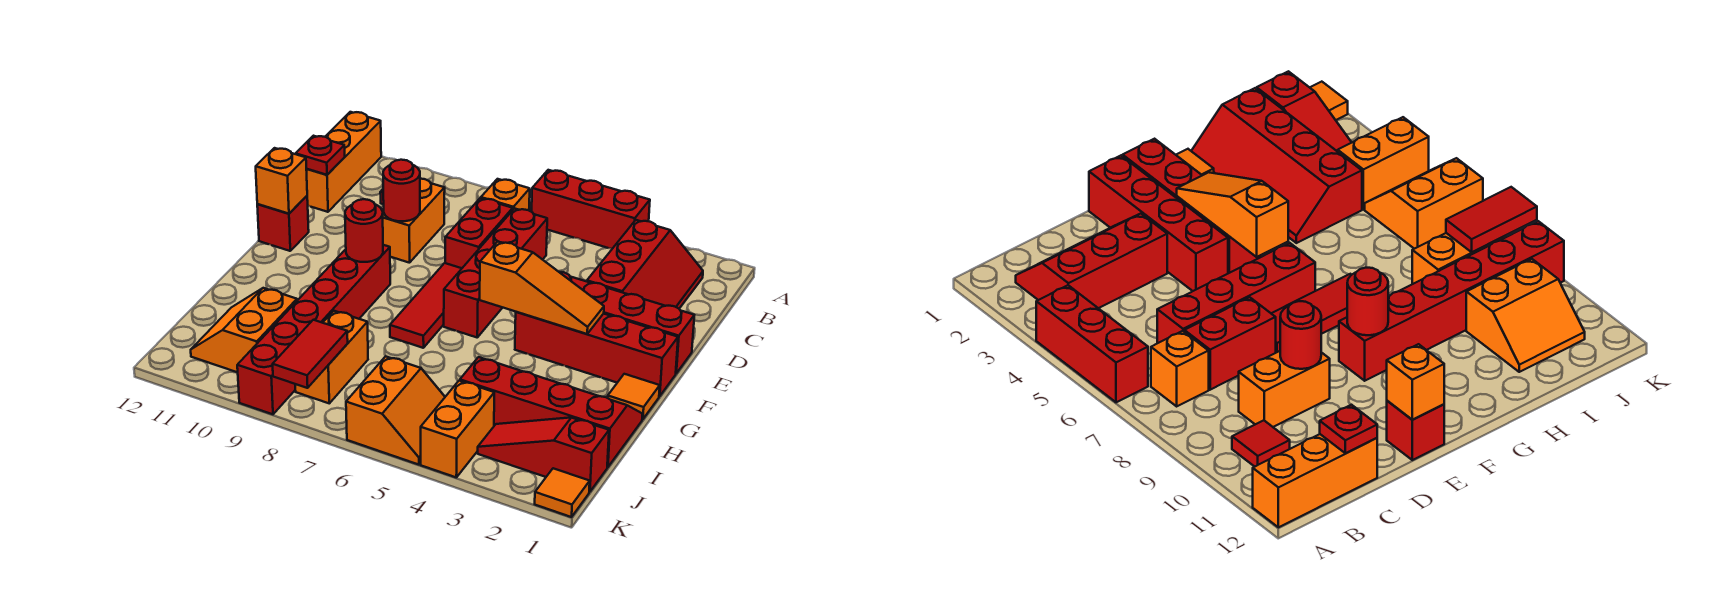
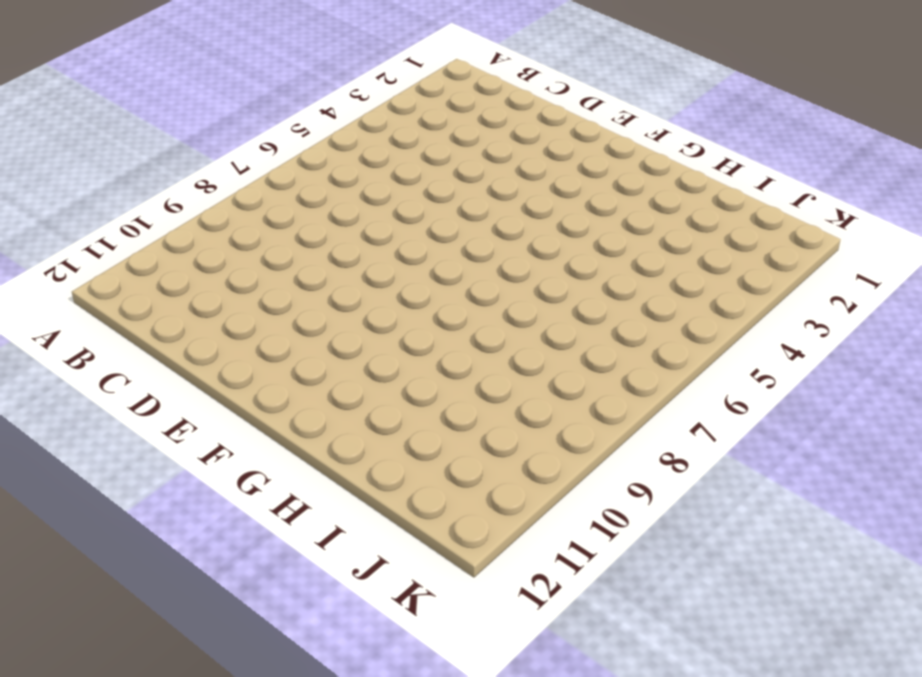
none -> red brick A4:A6 level 1
none -> orange brick A12:C12 level 1
none -> red slope B2:D3 level 1 top 3

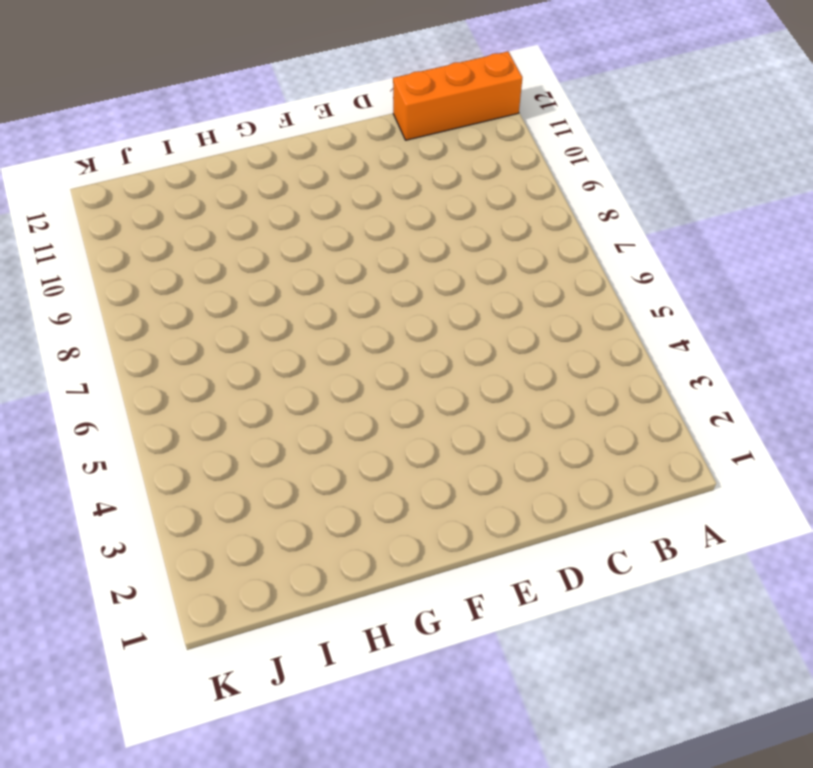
none -> red brick A4:A6 level 1
none -> red slope B2:D3 level 1 top 3
none -> orange brick B7 level 1

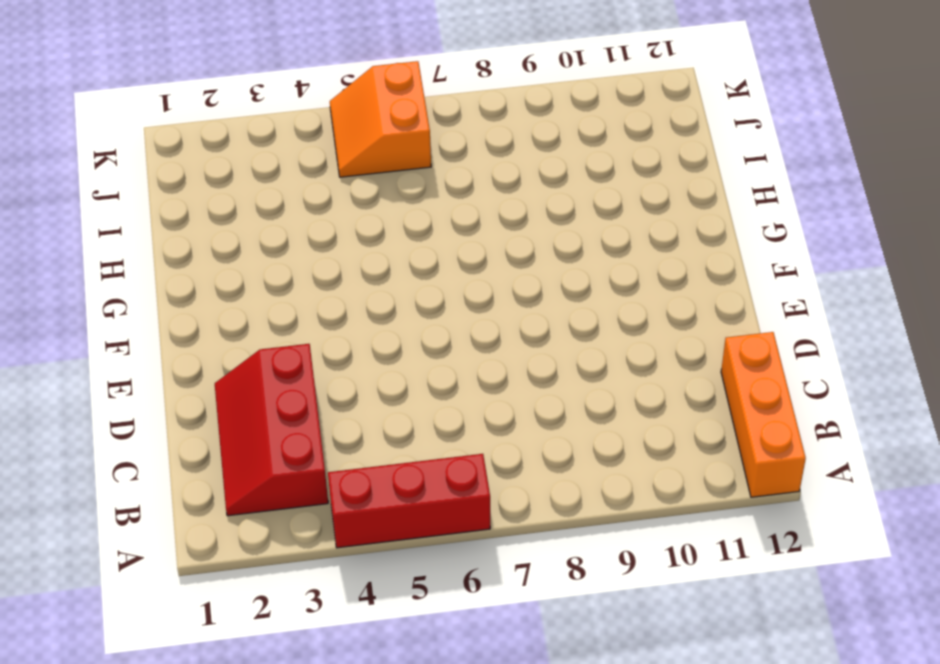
none -> orange brick B7 level 1
none -> red tile B10 level 1
none -> red brick C6:F6 level 1

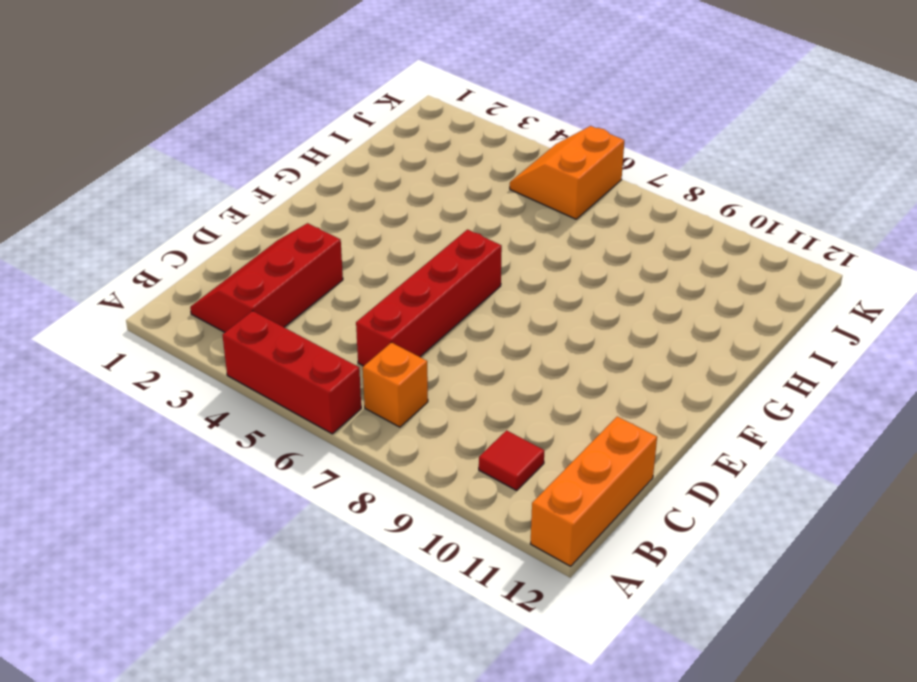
none -> red brick C7:D7 level 1
none -> orange brick C9:D9 level 1
none -> red brick E1:E4 level 1

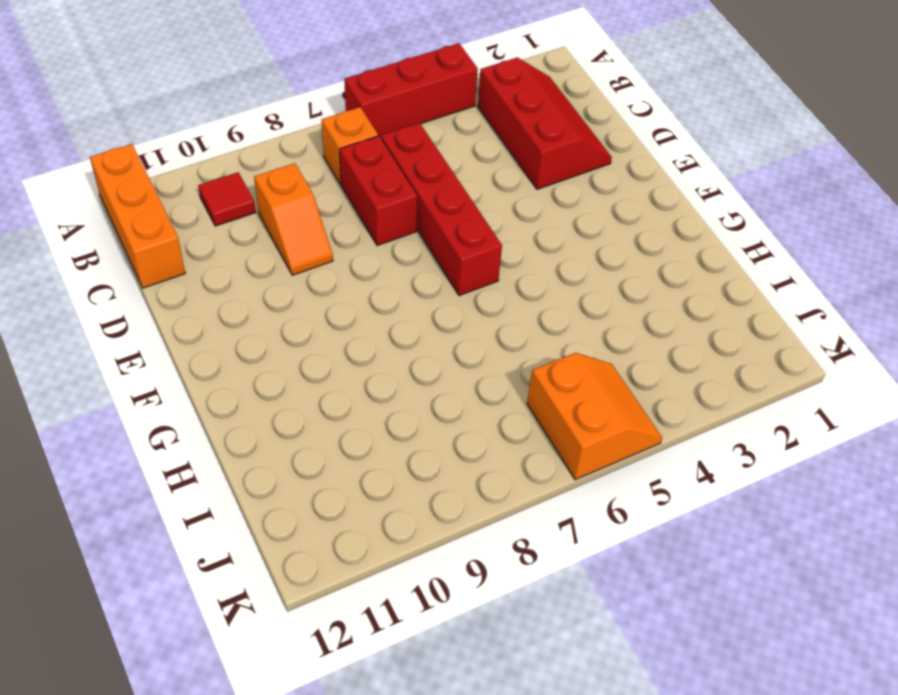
orange slope C9:D9 level 1 top C -> orange brick C9:D9 level 1
none -> red brick E1:E4 level 1
none -> red tile E7:G7 level 1
none -> red brick E12 level 1

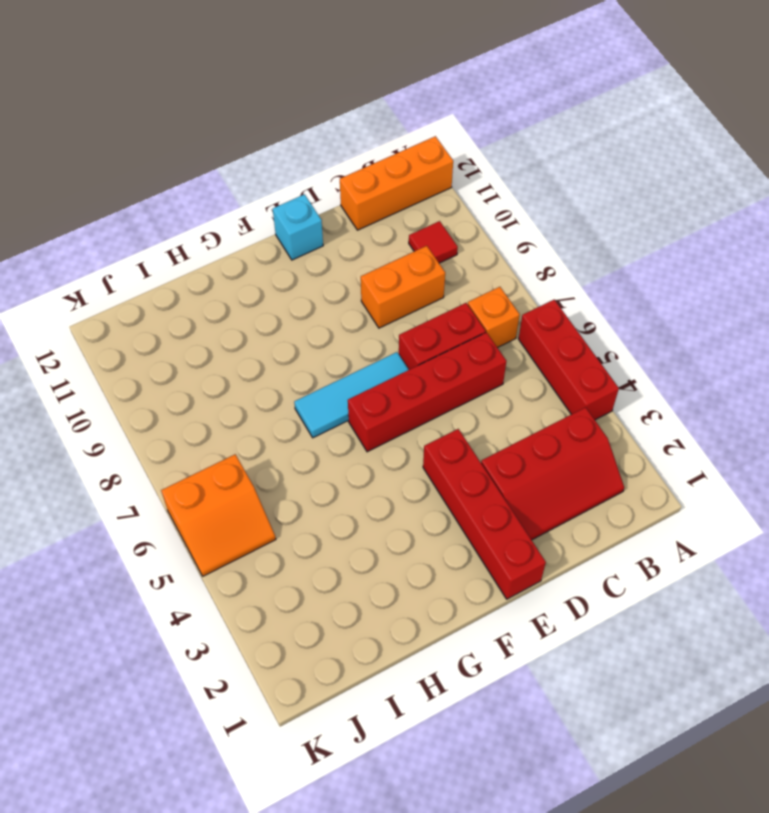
cyan tile E7:G7 level 1 -> red tile E7:G7 level 1
cyan brick E12 level 1 -> red brick E12 level 1
none -> red brick F1:F4 level 1
none -> red brick F9:K9 level 1
none -> orange tile G1 level 1

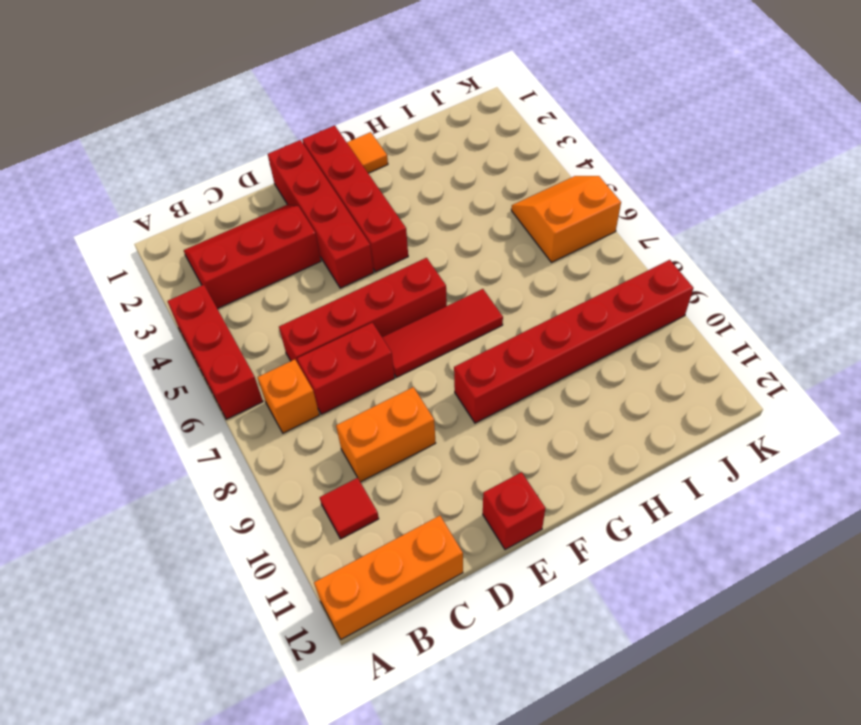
none -> red slope H1:I4 level 1 top I
none -> orange brick I8:J8 level 1
none -> orange slope I10:J11 level 1 top 10

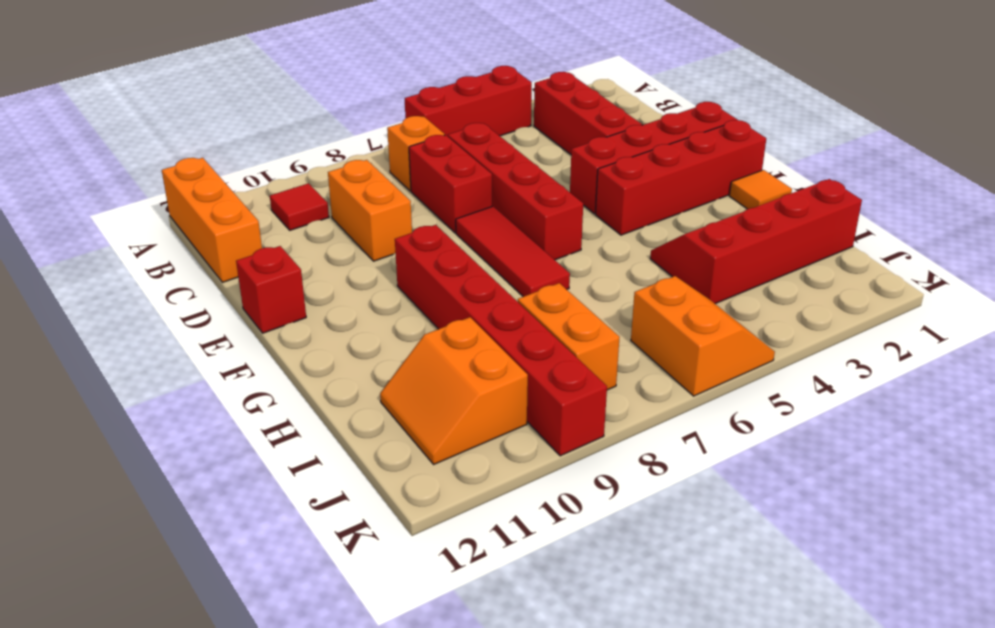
none -> red slope J1:J3 level 1 top 1
none -> orange brick J4:K4 level 1
none -> orange tile K1 level 1

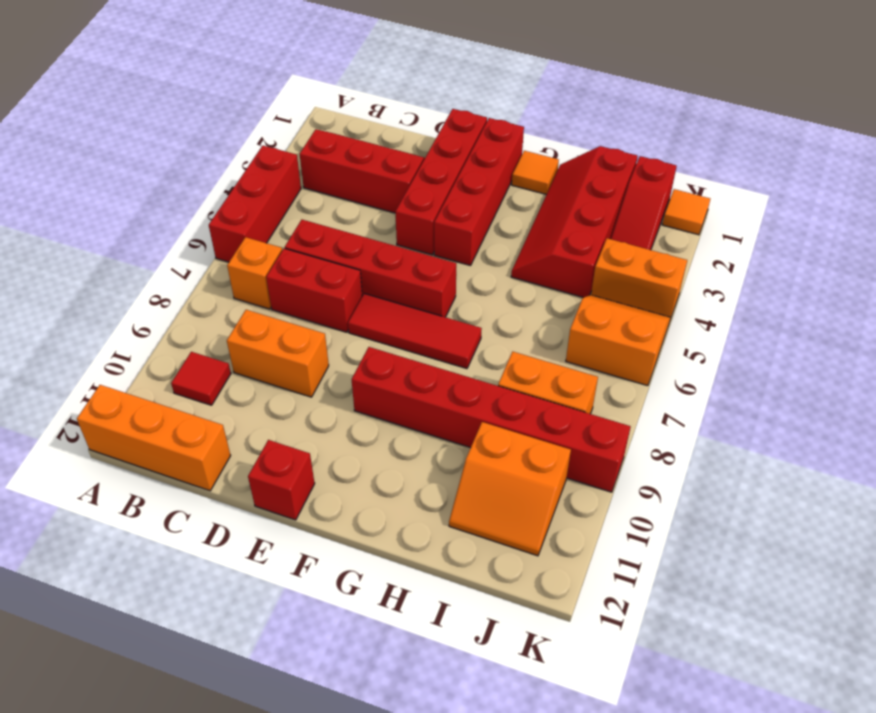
none -> red plate C12 level 2
none -> red round brick D9 level 2
none -> orange brick E12 level 2

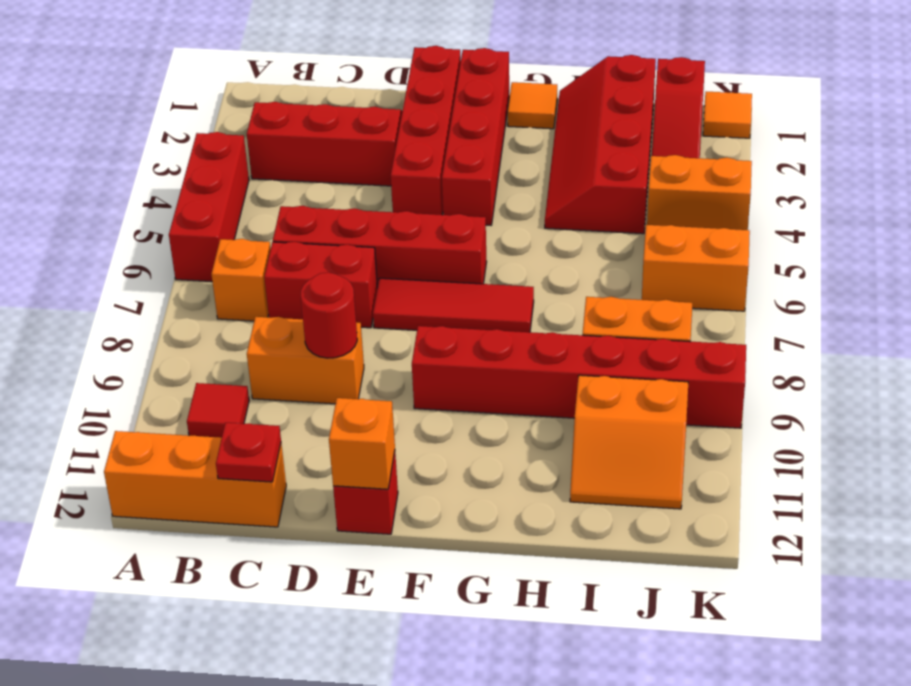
none -> orange slope F3:F5 level 2 top 5
none -> red round brick F9 level 2
none -> red tile J8:K8 level 2

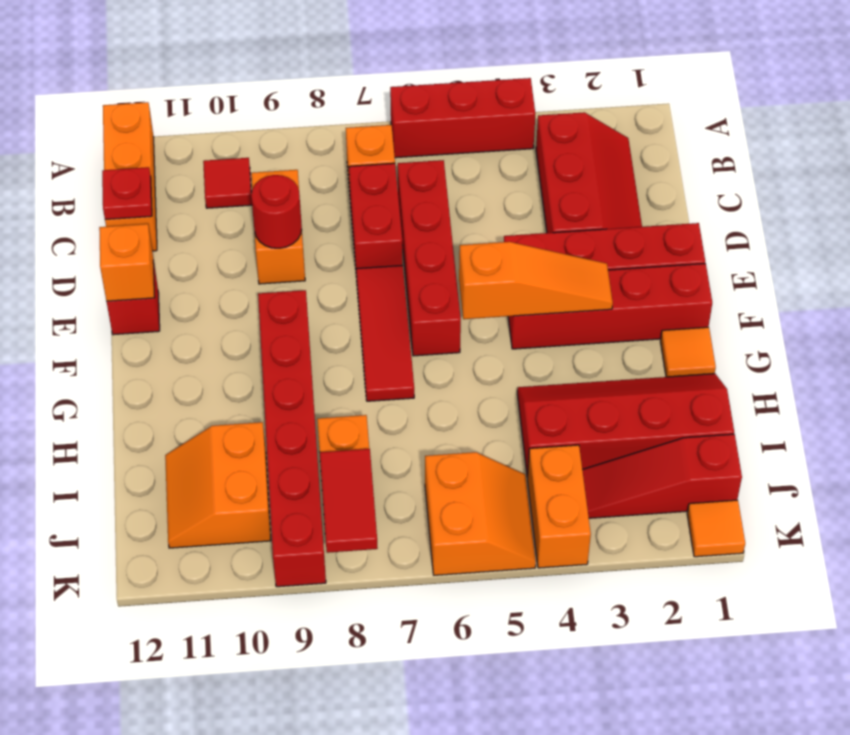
none -> red round brick F9 level 2

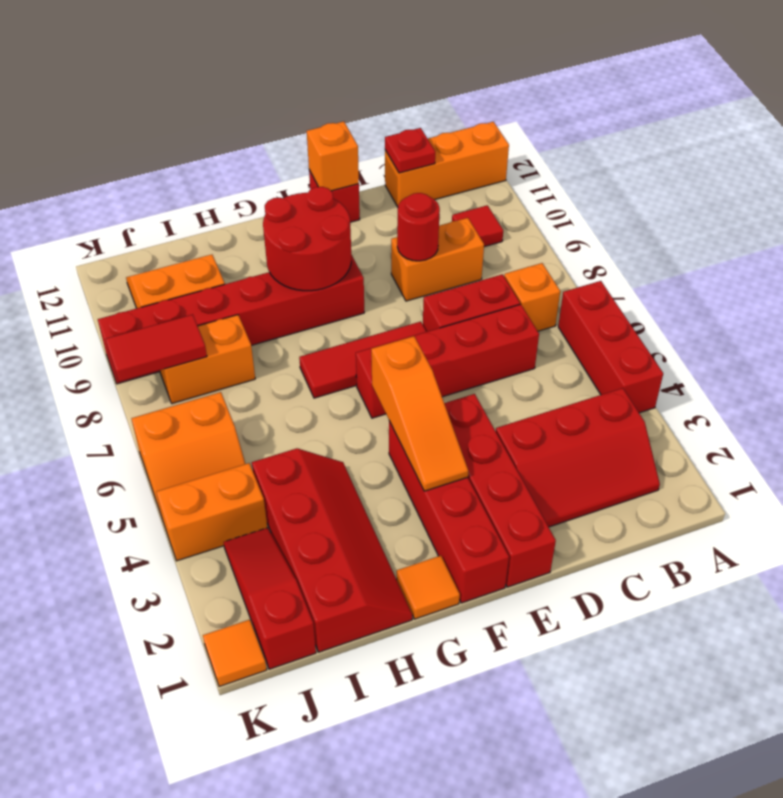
red round brick F9:G10 level 2 -> red round brick F9 level 2

